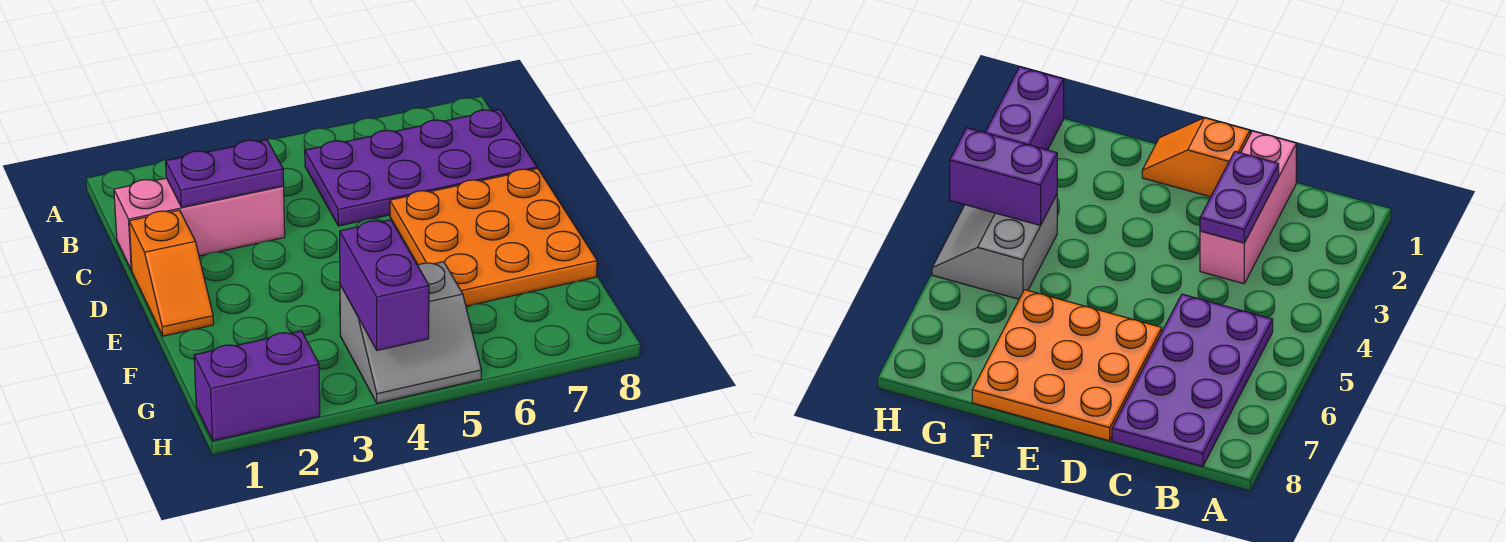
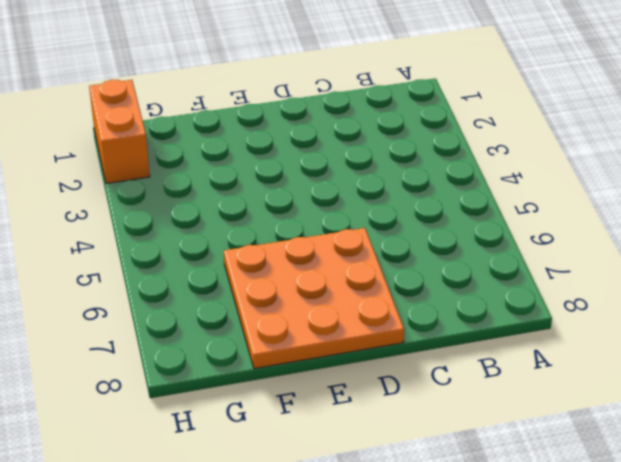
orange brick H1:H2 level 1 -> purple brick H1:H2 level 1
none -> purple plate B5:C8 level 1
none -> pink brick C1:C3 level 1

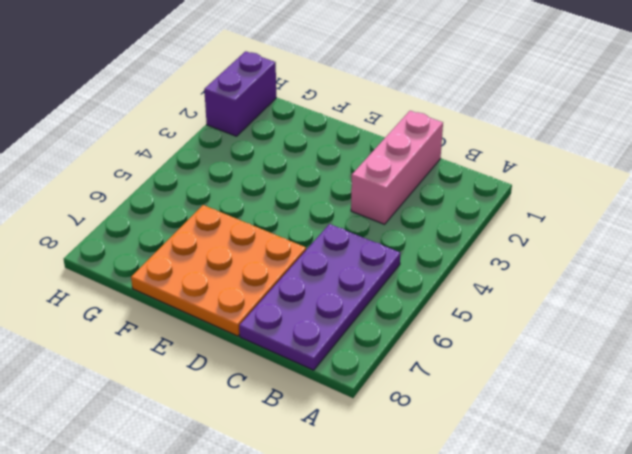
none -> orange slope D1:E1 level 1 top D
none -> grey slope G4:H5 level 1 top G

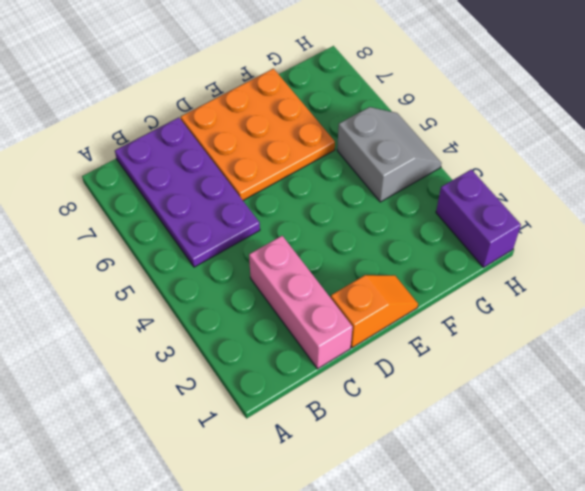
none -> purple plate C2:C3 level 2
none -> purple brick G4:H4 level 2

